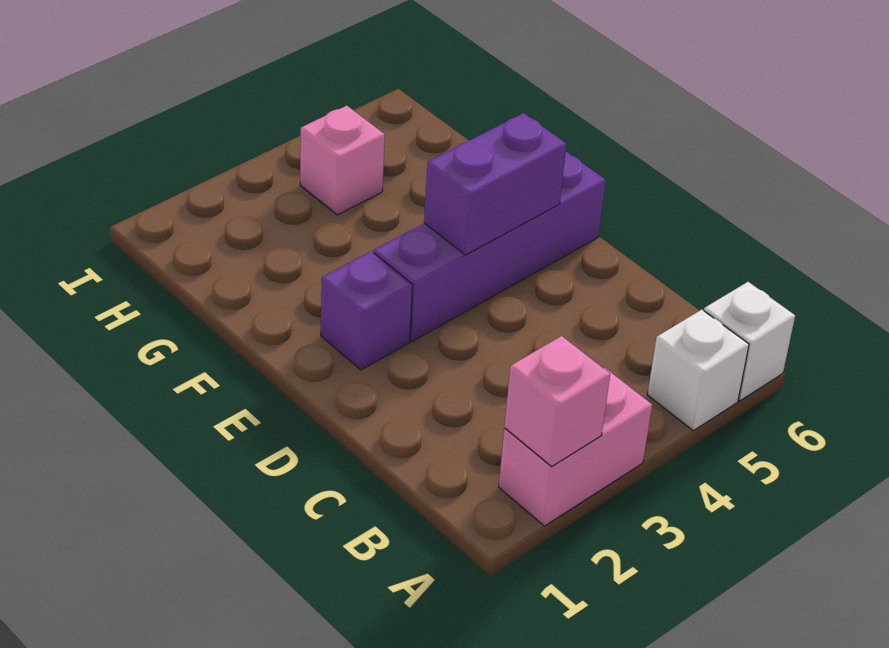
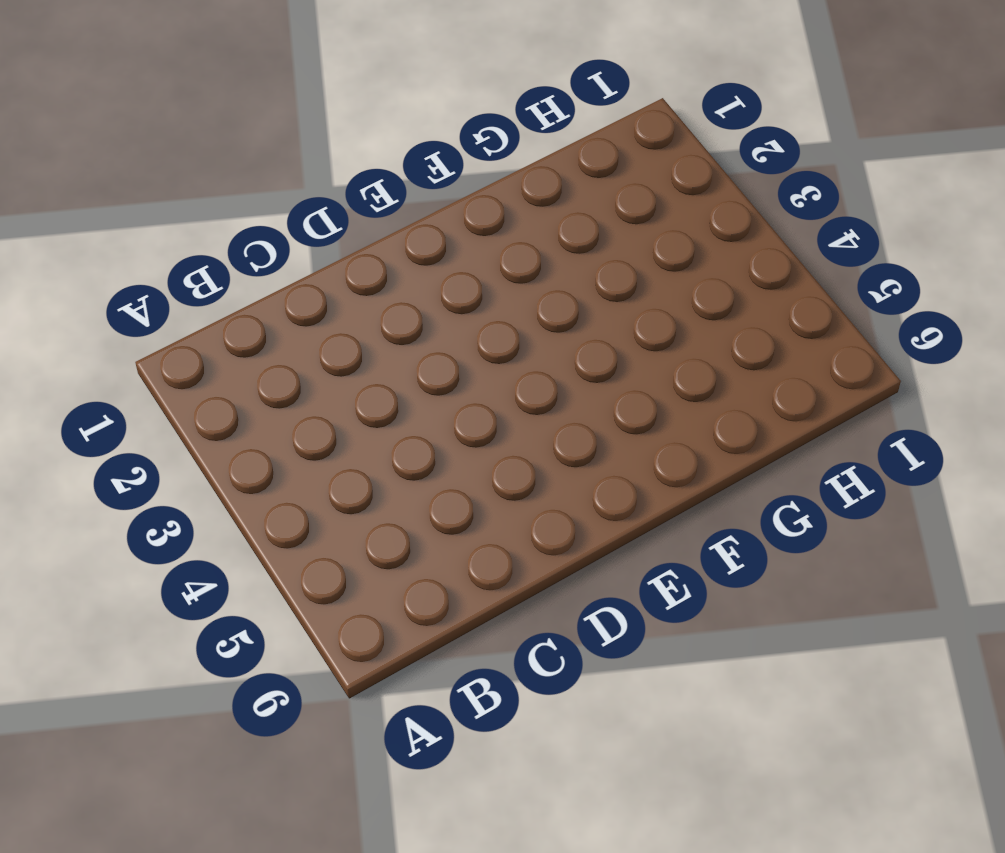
none -> pink brick A2:A3 level 1
none -> white brick A5 level 1

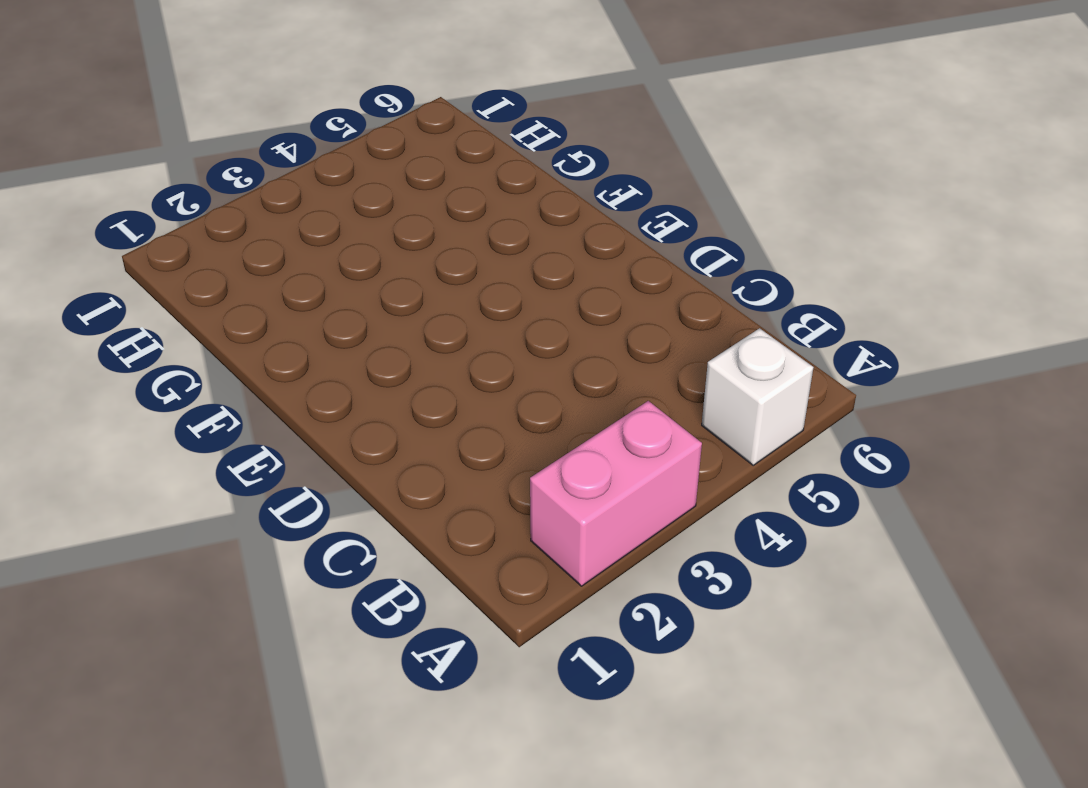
none -> white brick A6 level 1
none -> purple brick E2 level 1

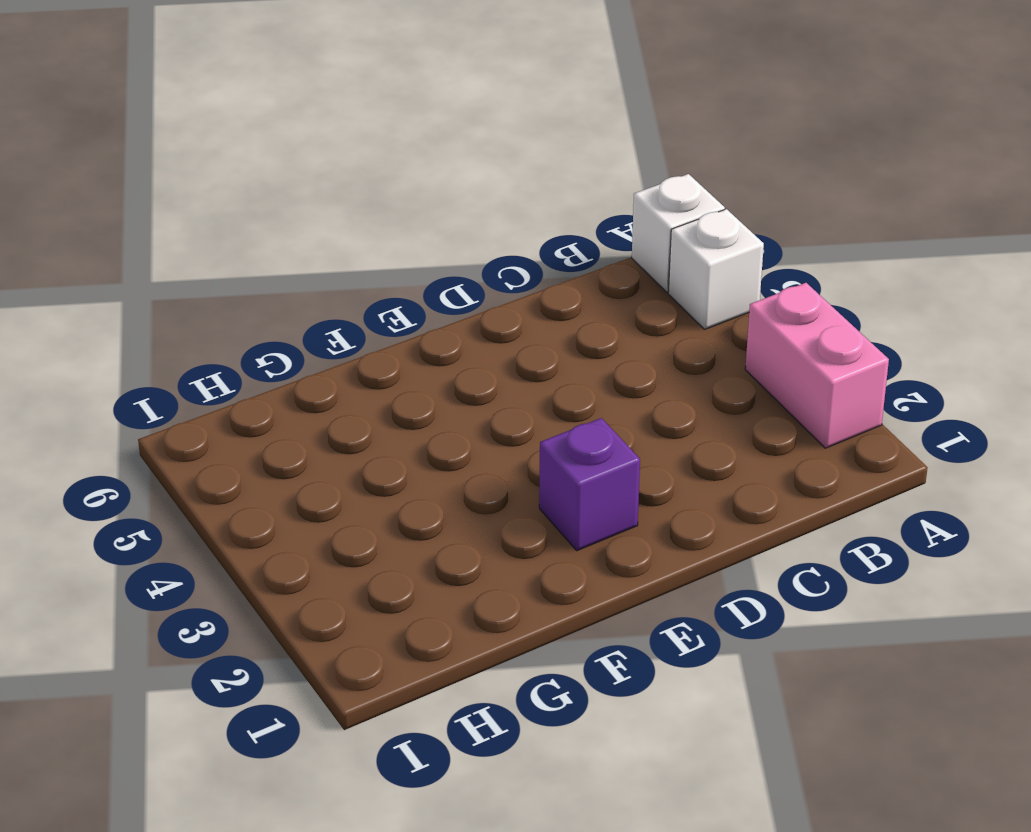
none -> purple brick E3:E6 level 1
none -> pink brick H4 level 1

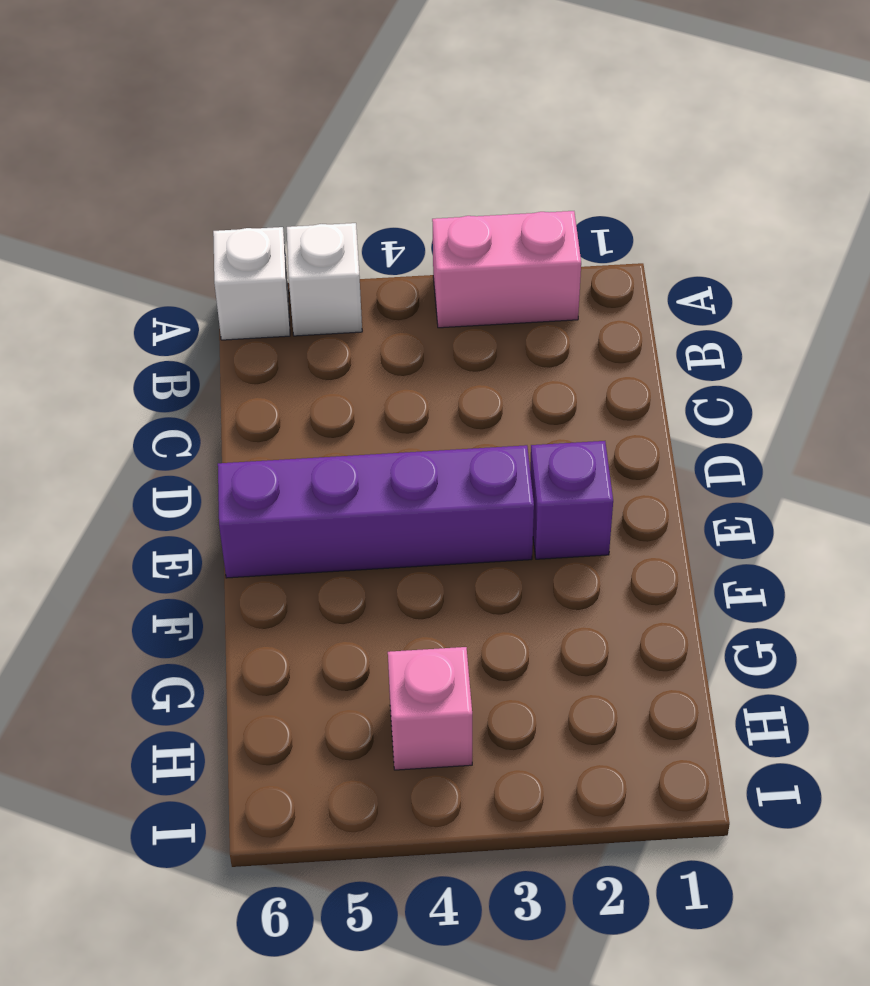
none -> pink brick A2 level 2
none -> purple brick E4:E5 level 2

